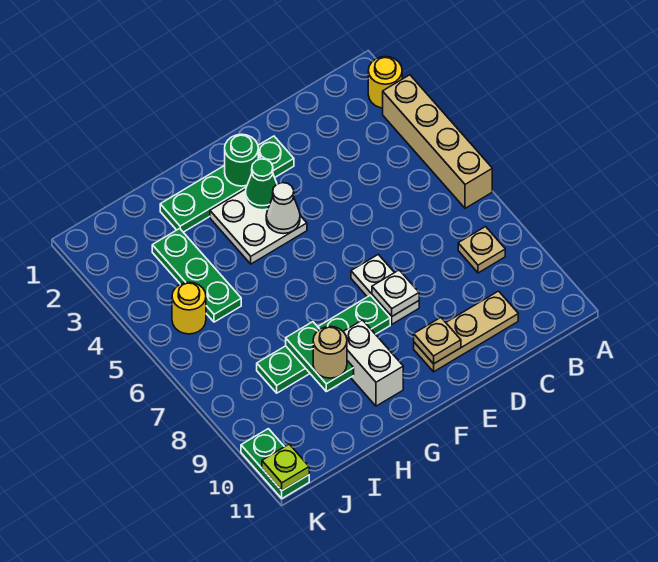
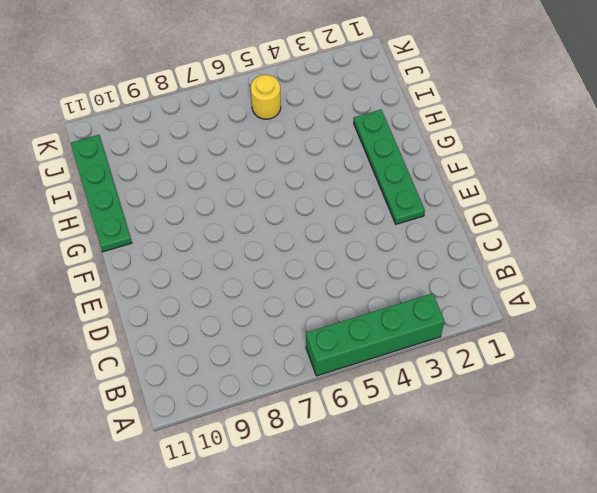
green brick A3:A6 level 1 -> tan brick A3:A6 level 1
green plate G11:J11 level 1 -> green plate F8:I8 level 1
none -> yellow round brick A2 level 1
none -> tan plate B8 level 1
none -> tan plate C10:E10 level 1

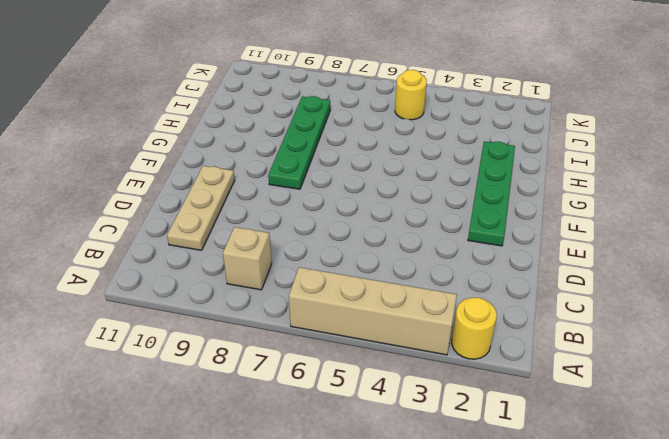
tan brick B8 level 1 -> tan plate B8 level 1
none -> white plate E7:E8 level 1
none -> white plate F3:G4 level 1
none -> white brick G9:G10 level 1

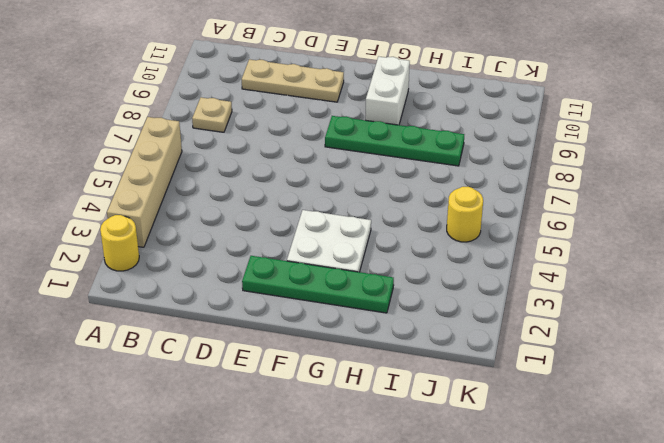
none -> white plate E7:E8 level 1
none -> green plate I3:I5 level 1
none -> green plate K10:K11 level 1

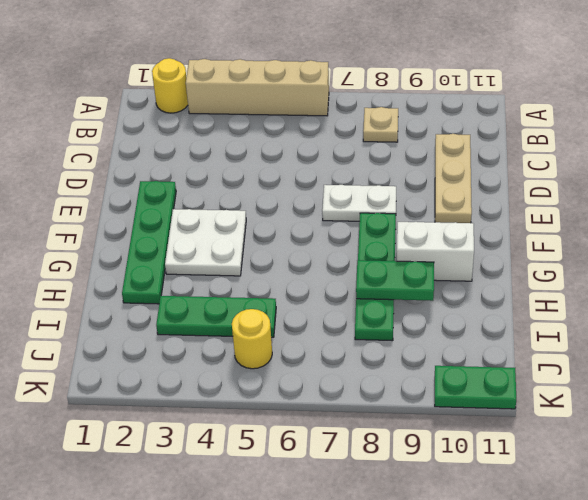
none -> white plate E8 level 2
none -> tan plate E10 level 2
none -> green round brick F2 level 2

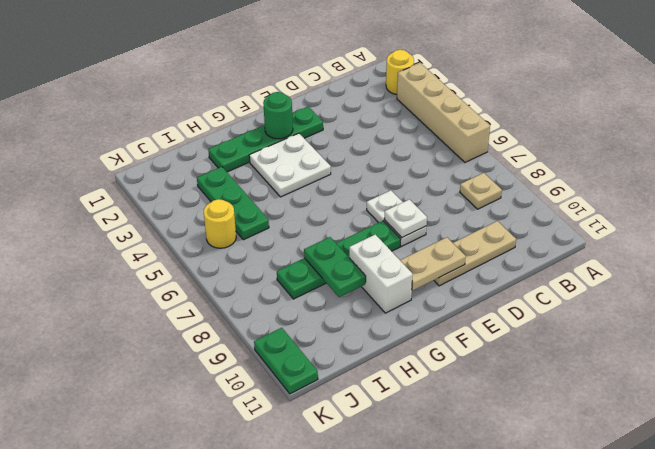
tan plate E10:F10 level 2 -> tan plate E10 level 2
none -> green cone F3 level 2
none -> white cone F4 level 2
none -> lime plate K11 level 2

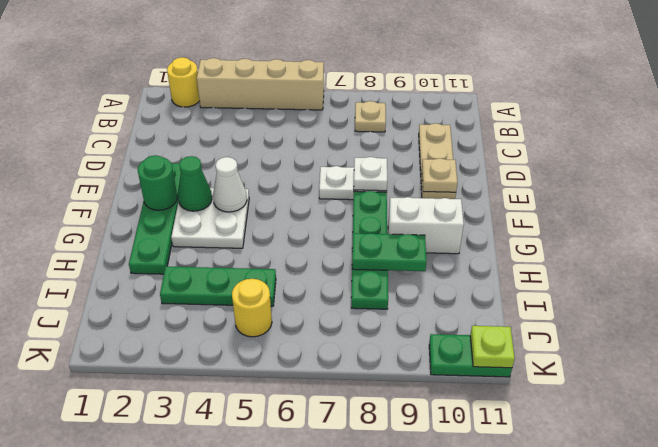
none -> tan round brick H9 level 3

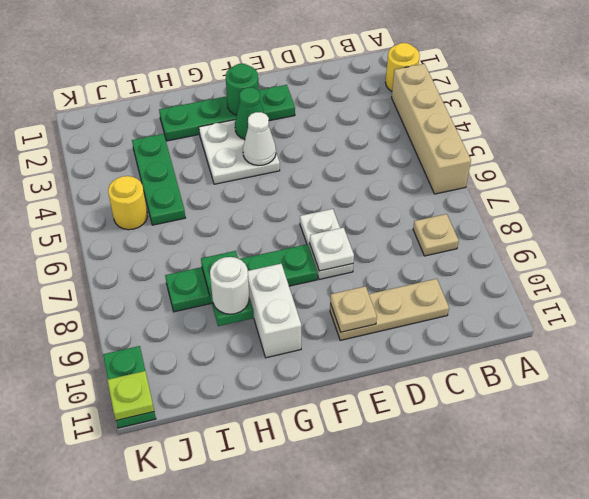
white round brick H9 level 3 -> tan round brick H9 level 3

